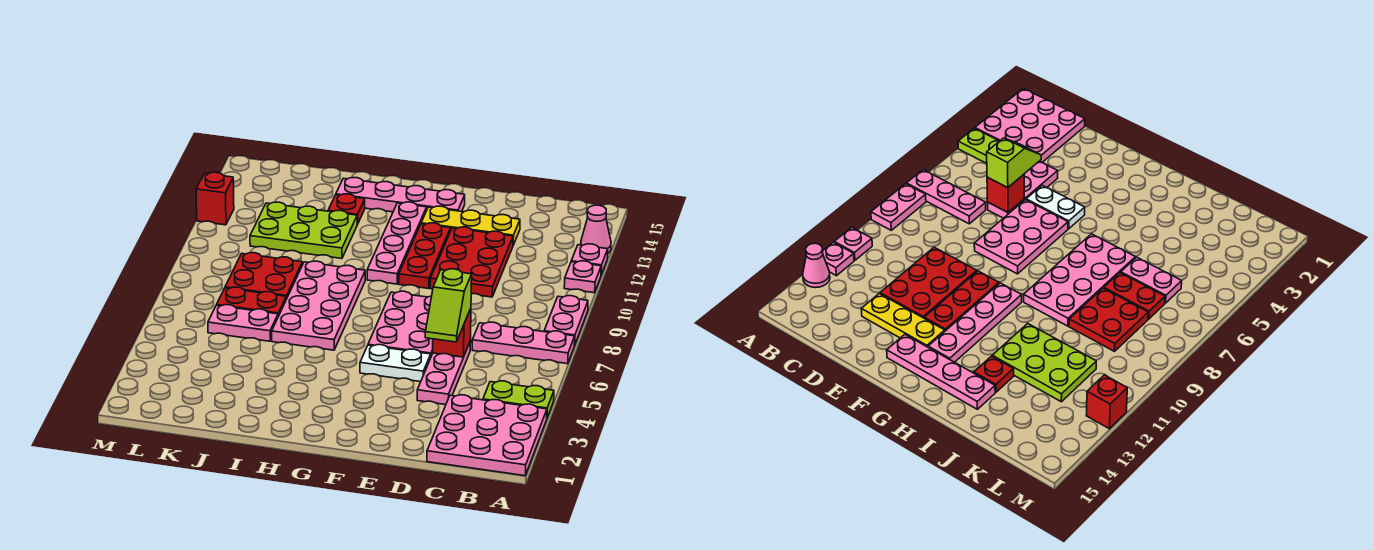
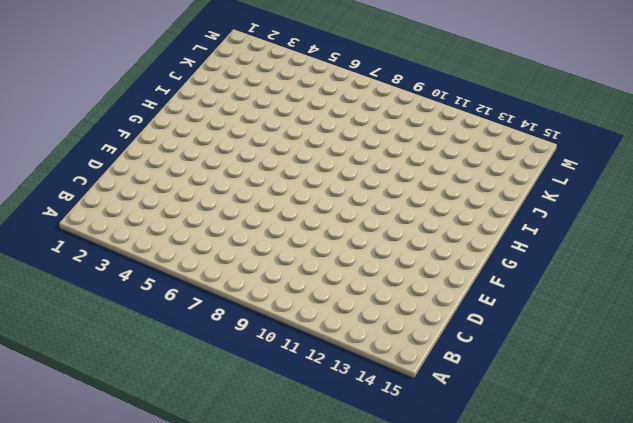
none -> pink plate A1:C3 level 1
none -> lime plate A4:B4 level 1
none -> pink plate A7:C7 level 1

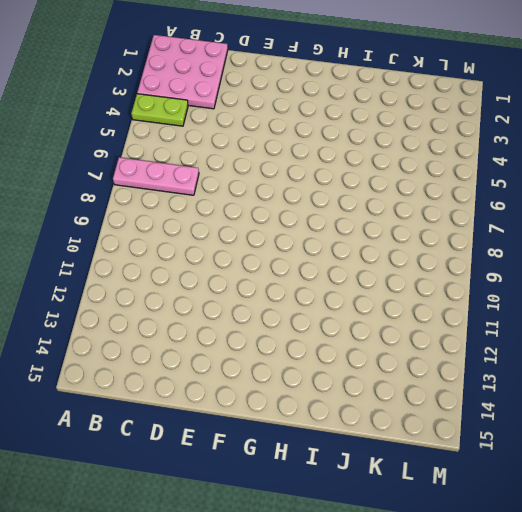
none -> pink plate A8:A9 level 1
none -> pink plate A11 level 1
none -> pink plate A12 level 1

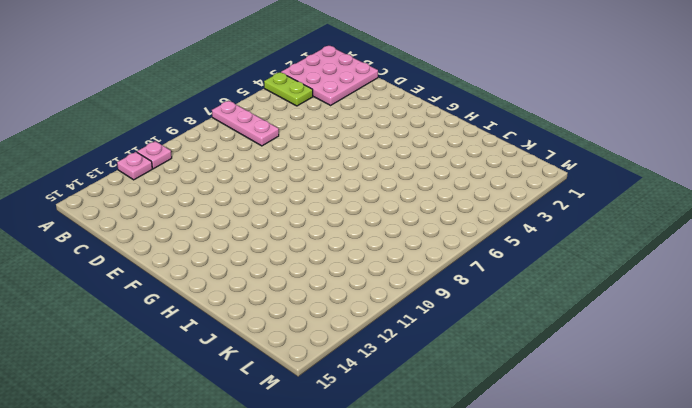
none -> pink plate A8:A9 level 1
none -> pink cone A13 level 1
none -> pink plate D4:D6 level 1

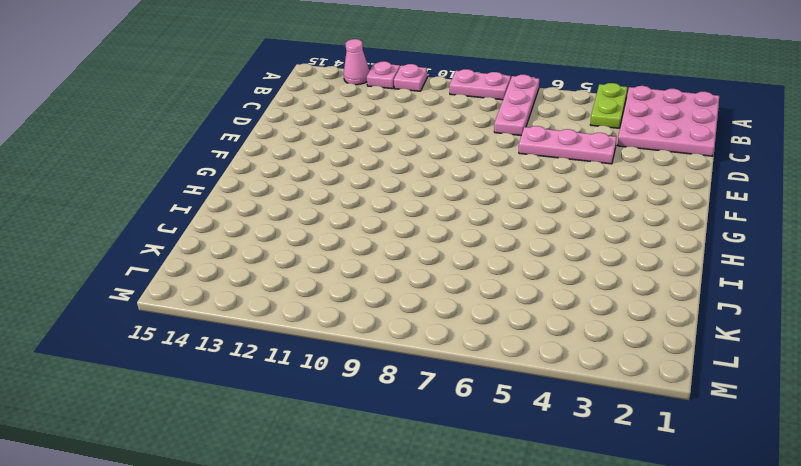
none -> red plate D10:E12 level 1
none -> yellow plate D13:F13 level 1
none -> white plate E5:F5 level 1

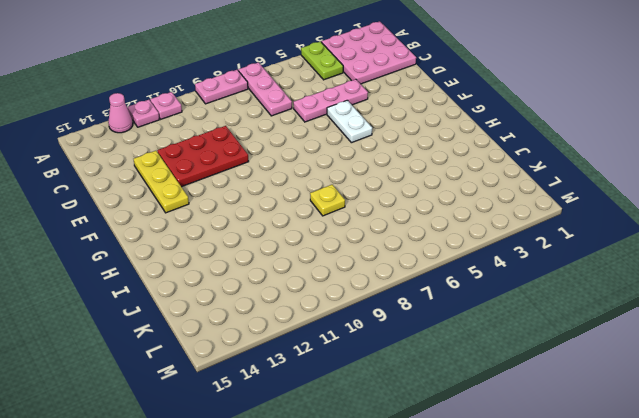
yellow plate I8 level 1 -> pink plate H6:I9 level 1
none -> pink plate E6:F8 level 1
none -> red plate F10:F12 level 1
none -> pink plate F14:I14 level 1

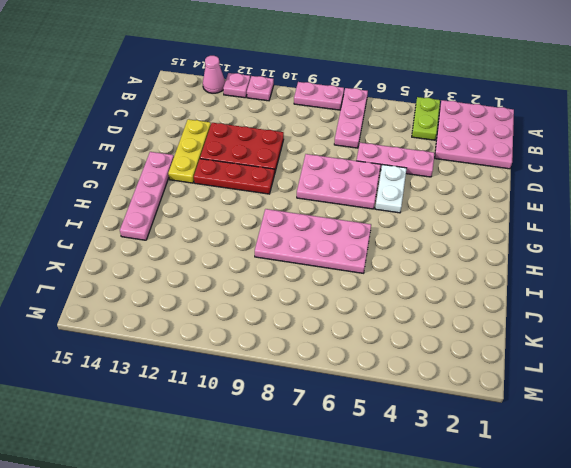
none -> pink plate G10:G13 level 1
none -> lime plate I11:K12 level 1
none -> red plate I13 level 1

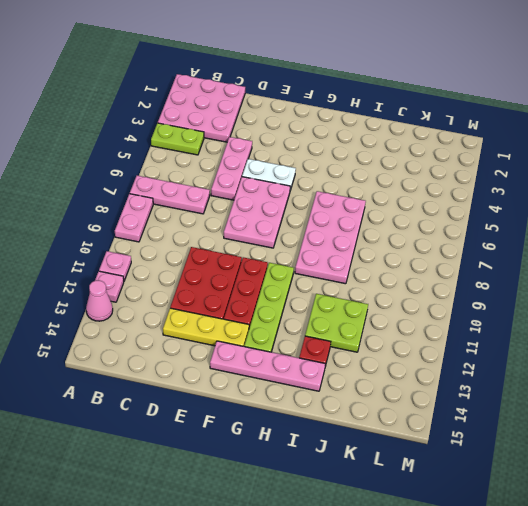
lime plate G10:G13 level 1 -> pink plate G10:G13 level 1
lime plate I11:J12 level 1 -> lime plate I11:K12 level 1
none -> pink plate J6:K6 level 1
none -> red plate J7:K7 level 1
none -> red plate J8:K9 level 1

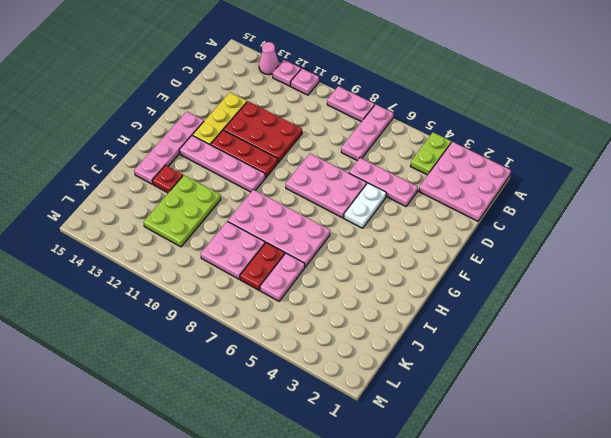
pink plate J8:K9 level 1 -> red plate J8:K9 level 1
none -> red brick M12 level 1
none -> red brick D6 level 2
none -> lime slope D5:D6 level 3 top 6

